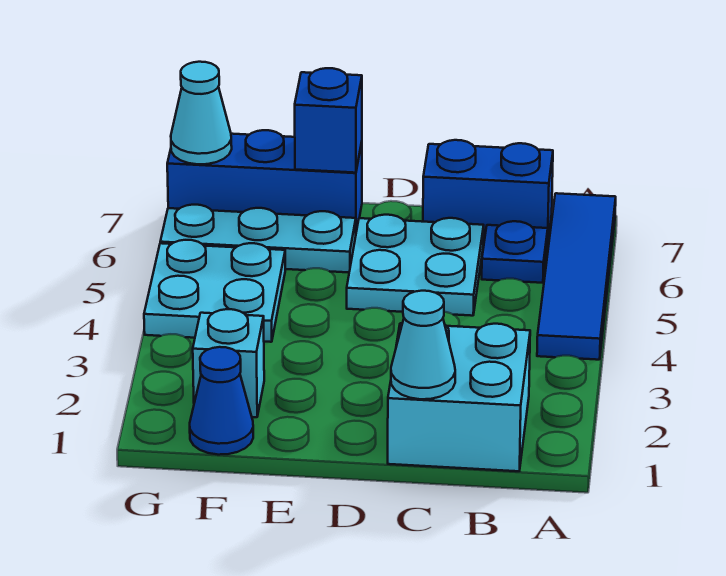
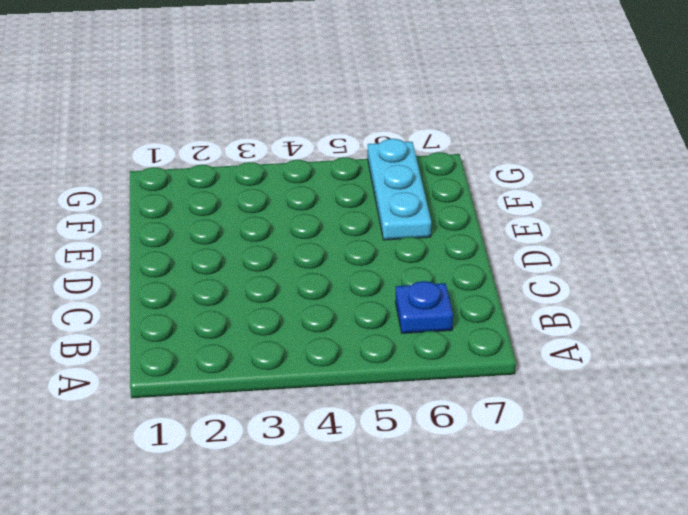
none -> blue tile A4:A7 level 1
none -> cyan brick B1:C2 level 1
none -> blue brick B7:C7 level 1

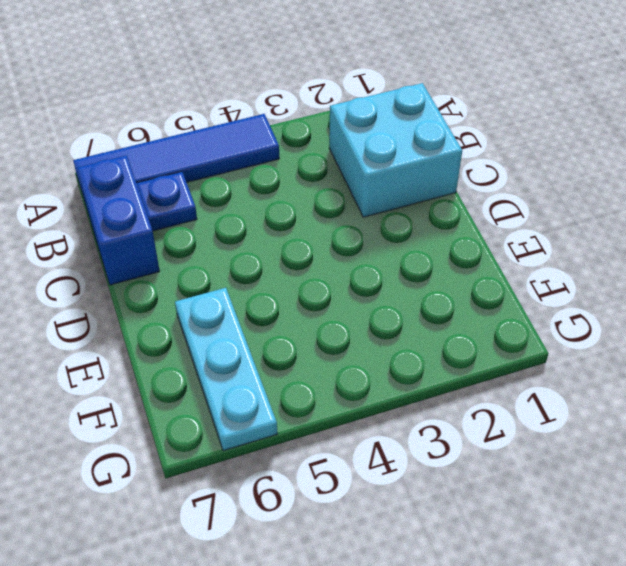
none -> cyan plate C5:D6 level 1
none -> blue brick E7:G7 level 1
none -> blue cone F1 level 1

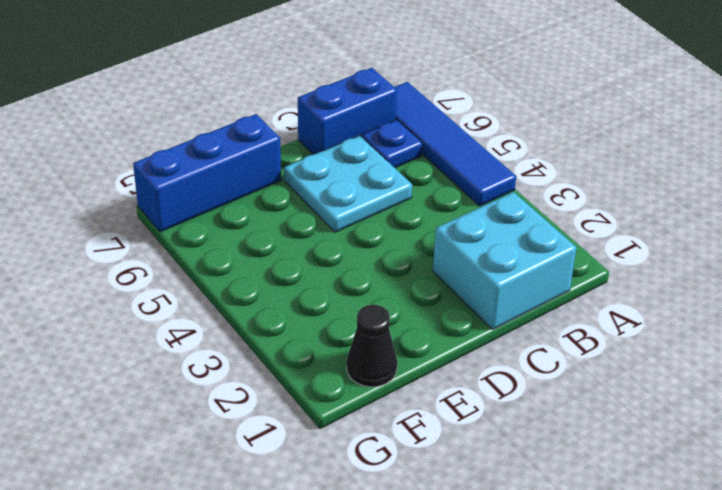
black cone F1 level 1 -> blue cone F1 level 1
none -> cyan plate E6:G6 level 1
none -> cyan brick F2 level 1
none -> cyan plate F4:G5 level 1

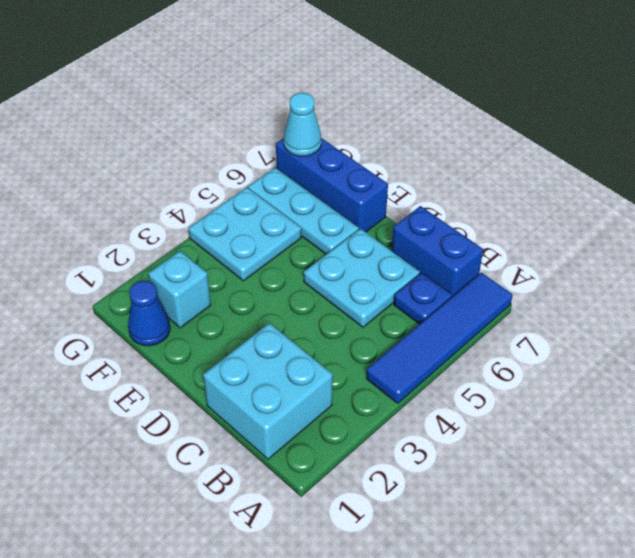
none -> cyan cone C1 level 2
none -> blue brick E7 level 2

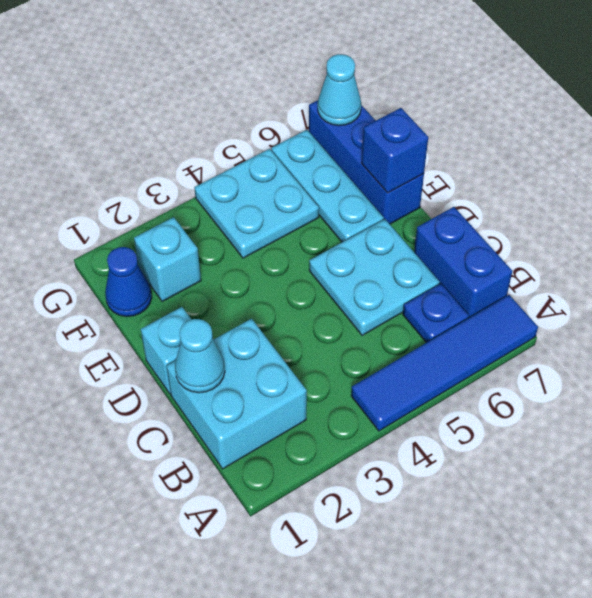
cyan brick D1 level 1 -> none

